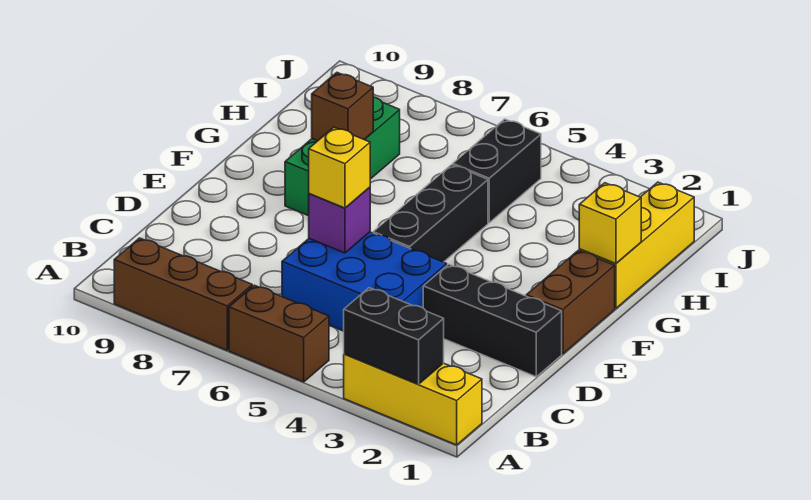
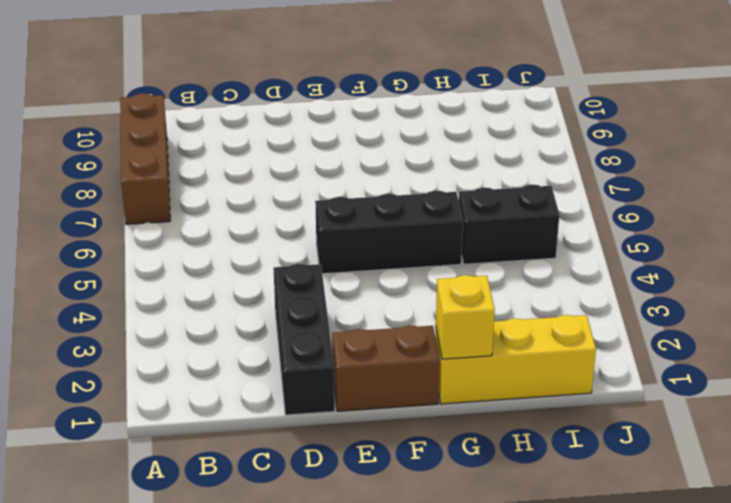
none -> yellow brick A1:A3 level 1
none -> brown brick A5:A6 level 1
none -> blue brick C4:D6 level 1

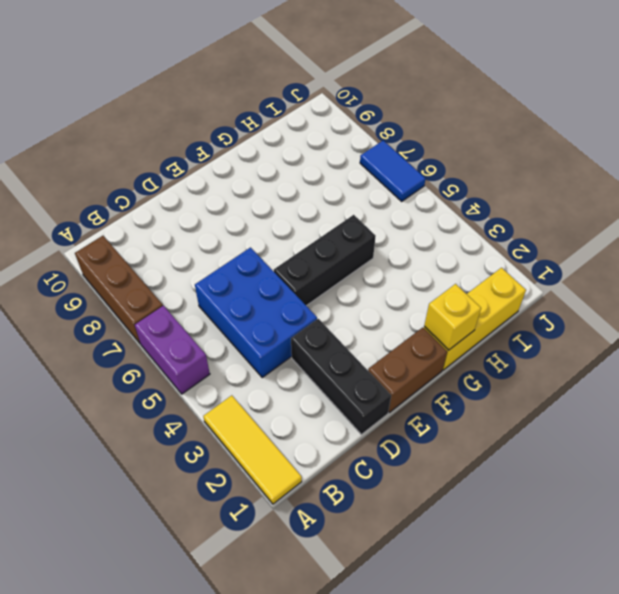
yellow tile A1:A3 level 1 -> yellow brick A1:A3 level 1
purple brick A5:A6 level 1 -> brown brick A5:A6 level 1
blue tile J6:J7 level 1 -> none
none -> green brick F8:H8 level 1
none -> black brick H5:I5 level 1
none -> black brick A2:A3 level 2

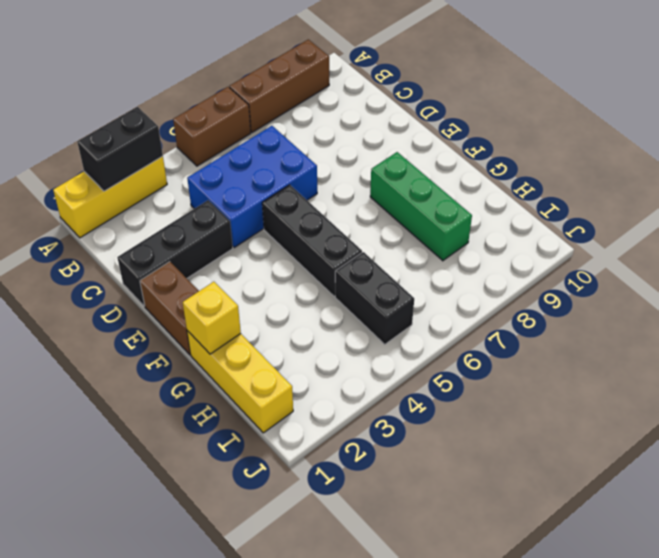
none -> purple brick D6 level 2
none -> brown brick G8 level 2
none -> yellow brick D6 level 3

